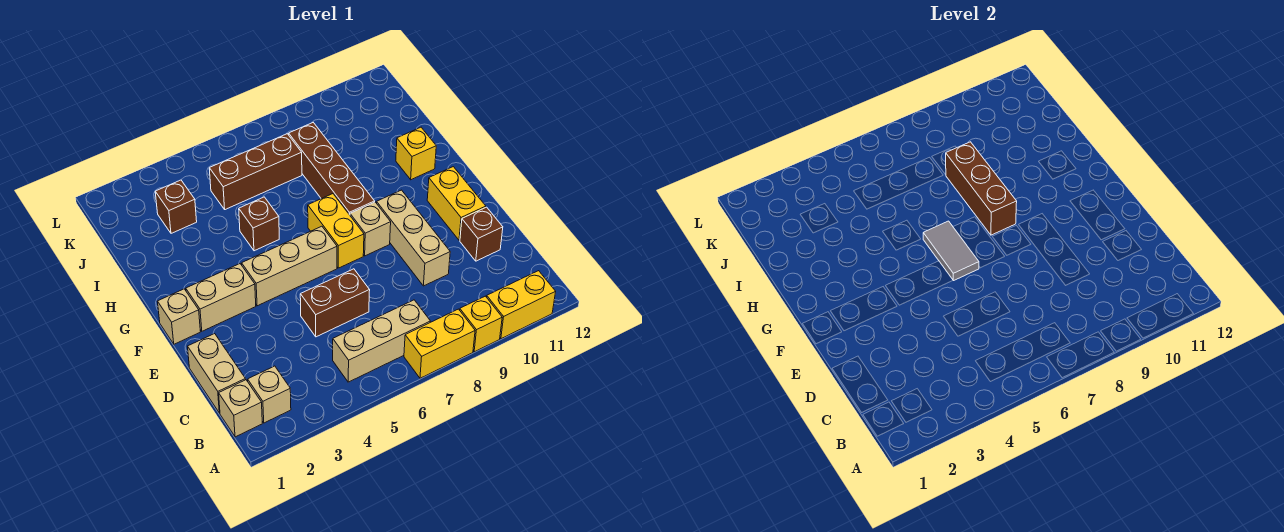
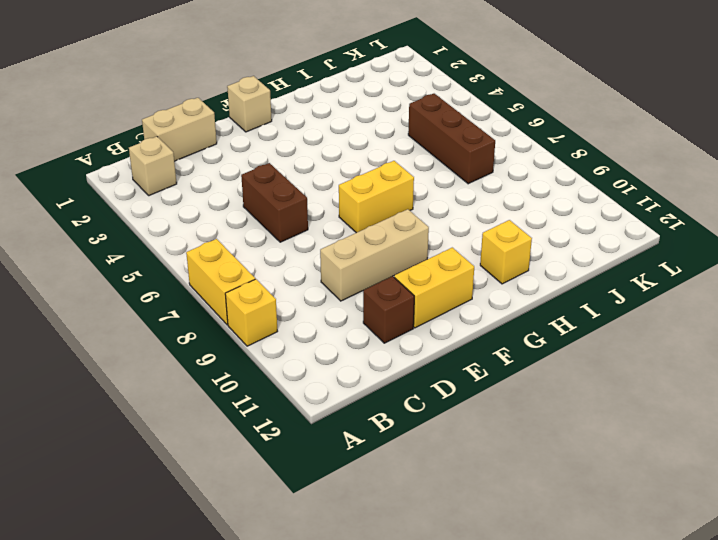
none -> yellow brick A10:A11 level 1
none -> tan brick B1 level 1
none -> tan brick B5:B7 level 1

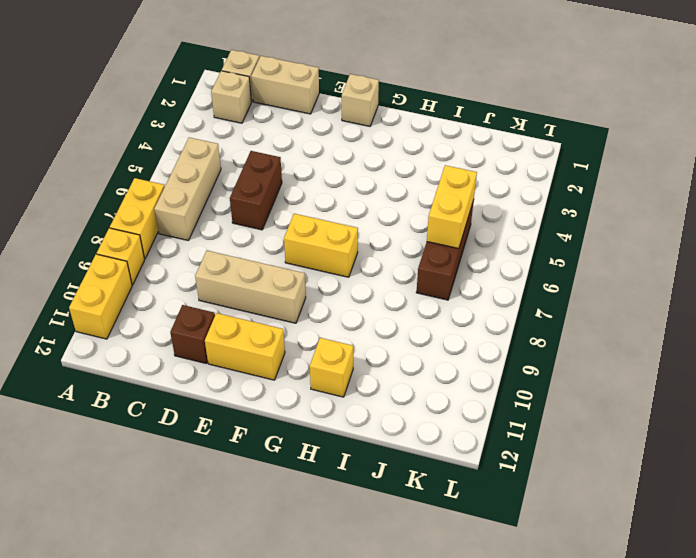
yellow brick J5:J6 level 2 -> none
none -> tan brick F2:F3 level 1
none -> tan brick F4:F6 level 1
none -> tan brick F8 level 1

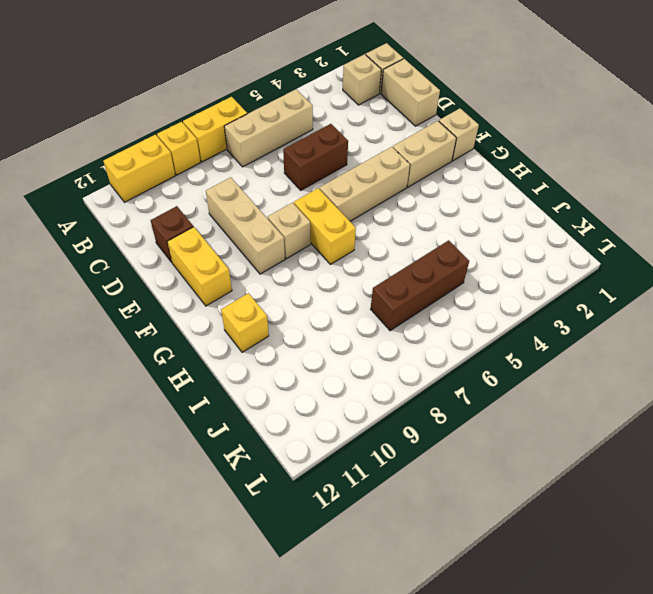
none -> brown brick G8:J8 level 1
none -> brown brick H5 level 1
none -> brown brick J3 level 1

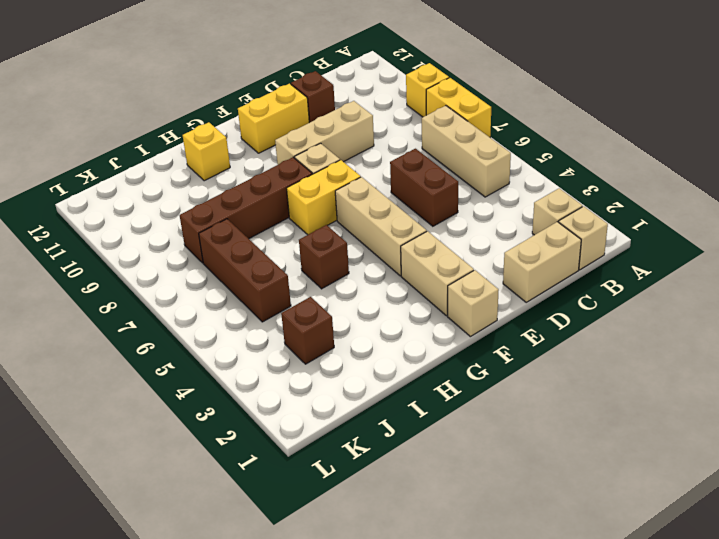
none -> yellow brick A10:A11 level 1
none -> grey tile F6:G6 level 2
none -> brown brick G8:I8 level 2

